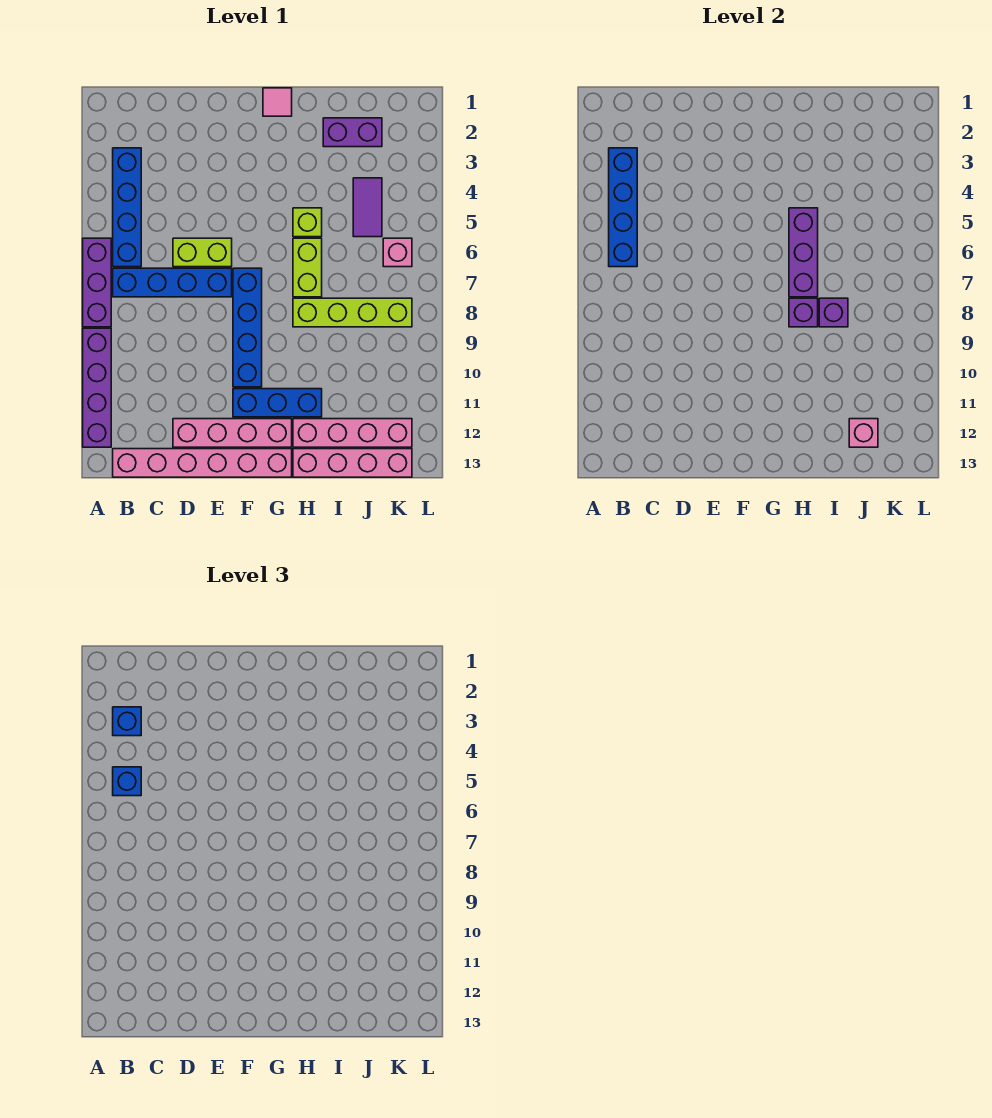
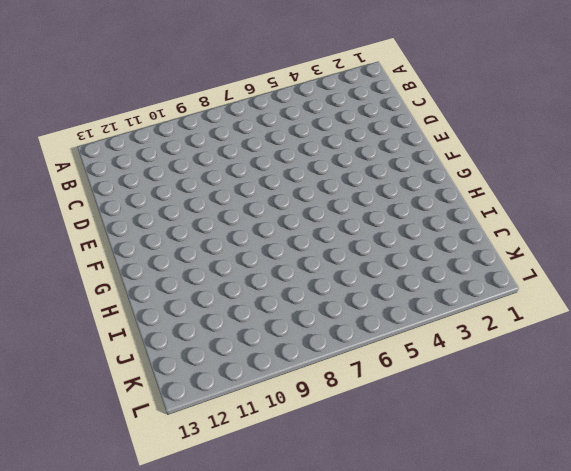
none -> purple brick A6:A8 level 1
none -> purple brick A9:A12 level 1
none -> blue brick B3:B6 level 1

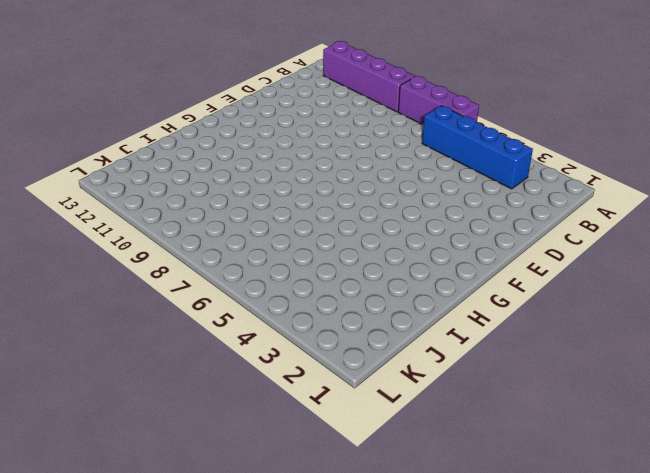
none -> blue brick B7:E7 level 1
none -> pink brick B13:G13 level 1
none -> lime brick D6:E6 level 1

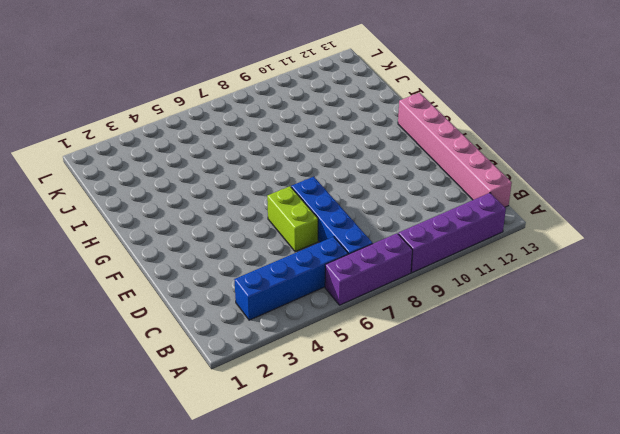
none -> pink brick D12:G12 level 1
none -> blue brick F7:F10 level 1
none -> blue brick F11:H11 level 1

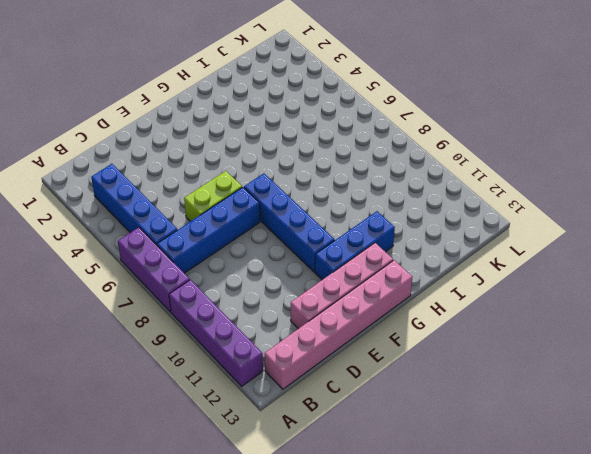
none -> pink tile G1 level 1
none -> lime brick H5 level 1
none -> lime brick H6:H7 level 1

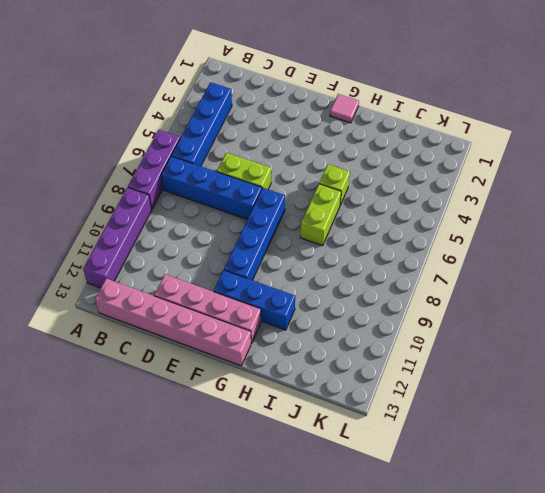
none -> lime brick H8:K8 level 1
none -> pink brick H12:K12 level 1
none -> pink brick H13:K13 level 1

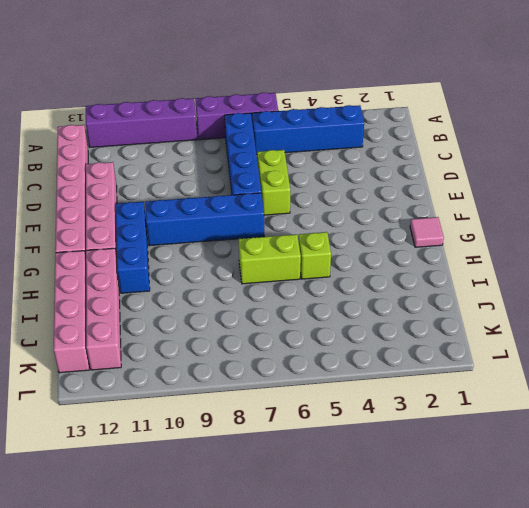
none -> lime brick H8:K8 level 1
none -> purple brick I2:J2 level 1
none -> purple tile J4:J5 level 1

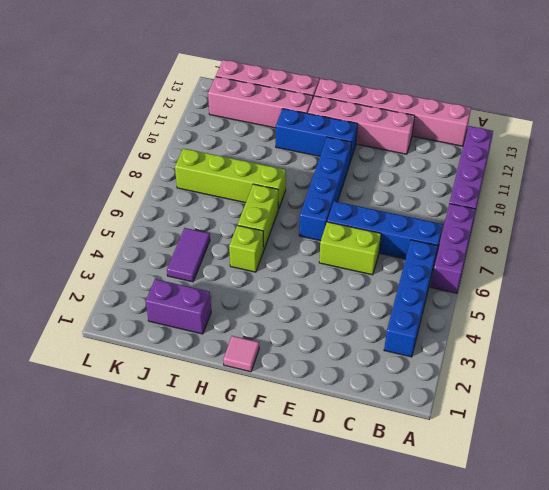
none -> pink brick K6 level 1
none -> blue brick B3:B6 level 2
none -> purple brick H5:H7 level 2

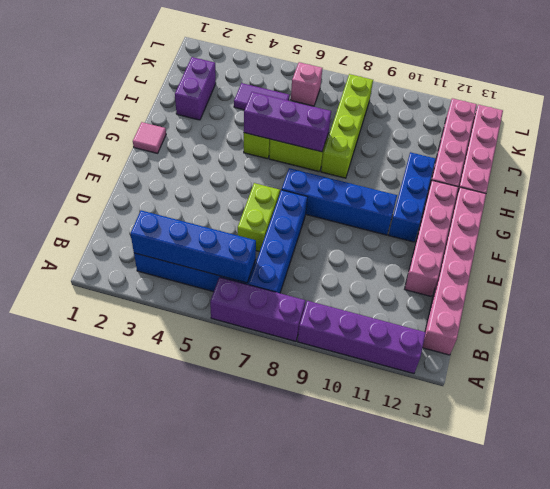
none -> purple brick H8 level 2
none -> purple brick I8 level 2
none -> pink brick J12 level 2

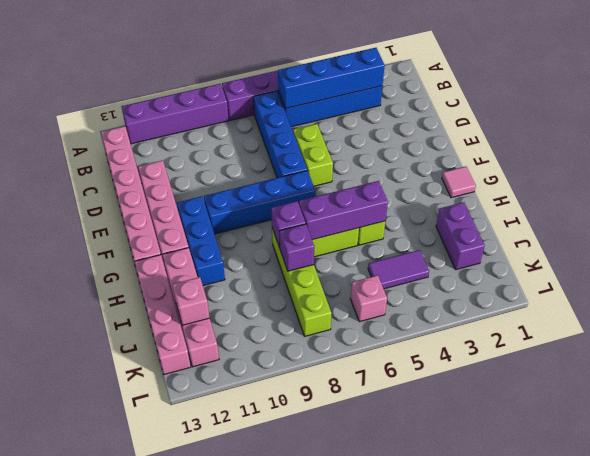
none -> blue brick B3 level 3
none -> blue brick B5 level 3

